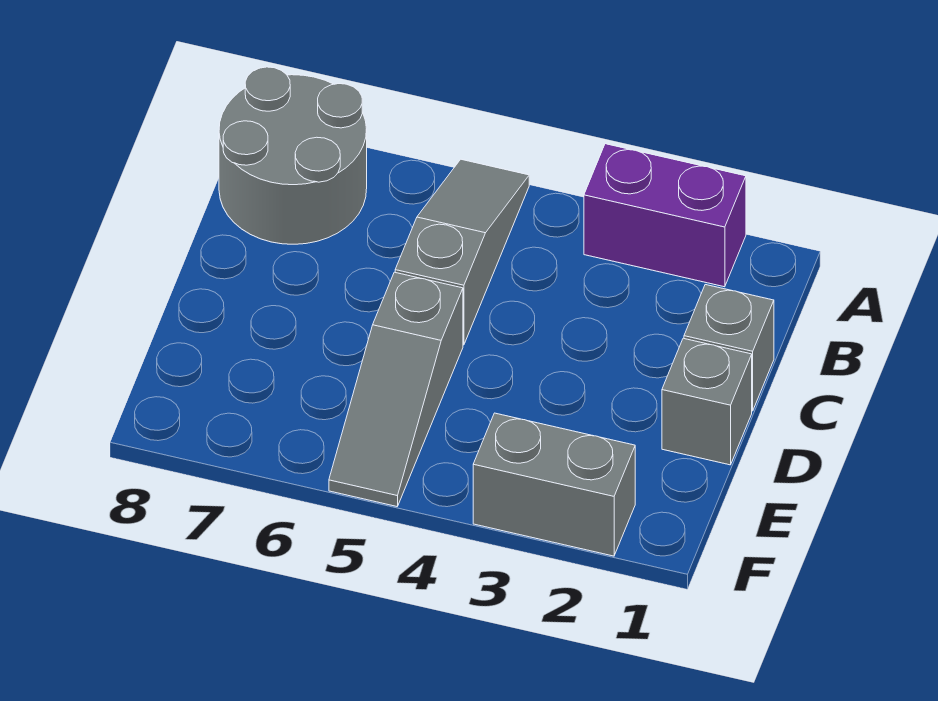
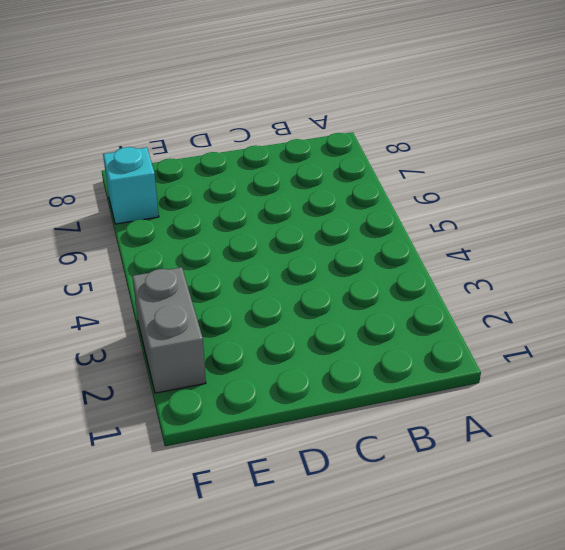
cyan brick F7 level 1 -> none
none -> purple brick A2:A3 level 1
none -> grey slope A5:C5 level 1 top C

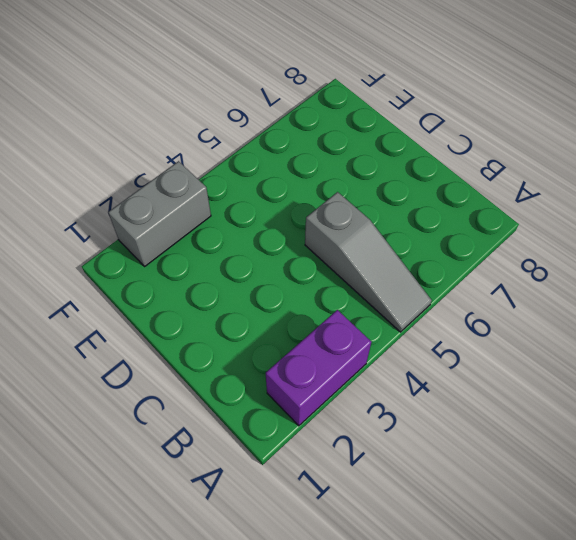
none -> grey round brick A7:B8 level 1
none -> grey brick C1 level 1

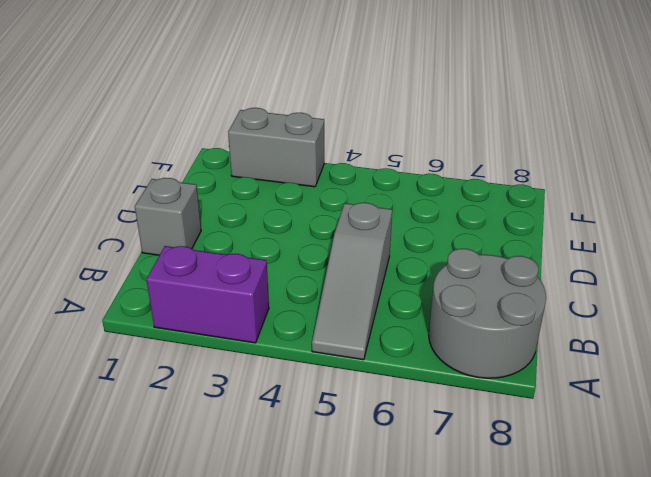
none -> grey brick D1 level 1
none -> grey slope D5:F5 level 1 top D

